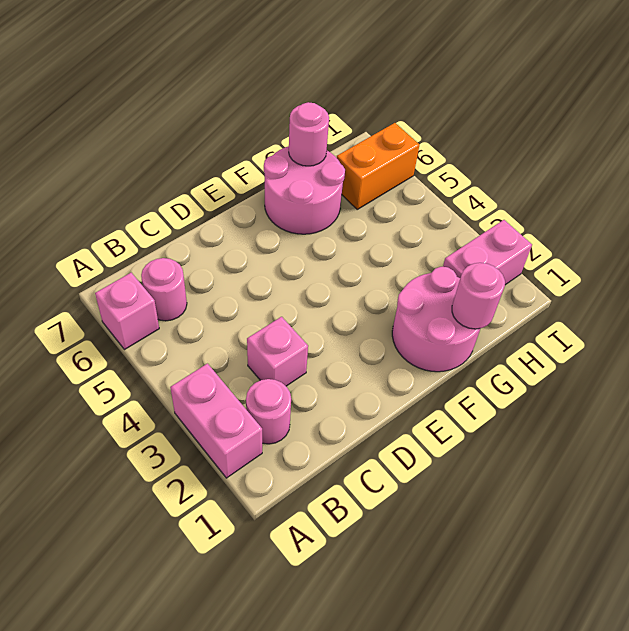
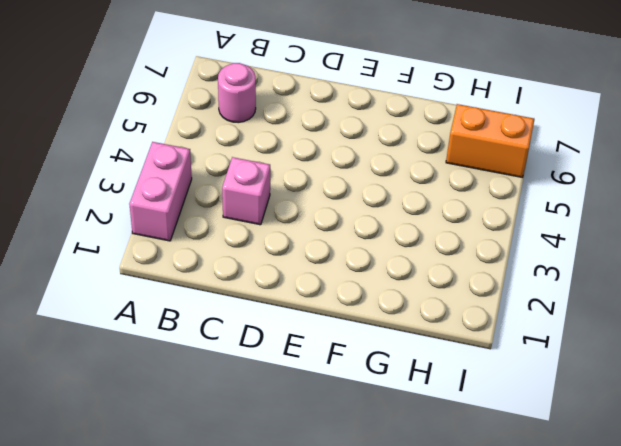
none -> pink brick A6 level 1
none -> pink round brick B2 level 1

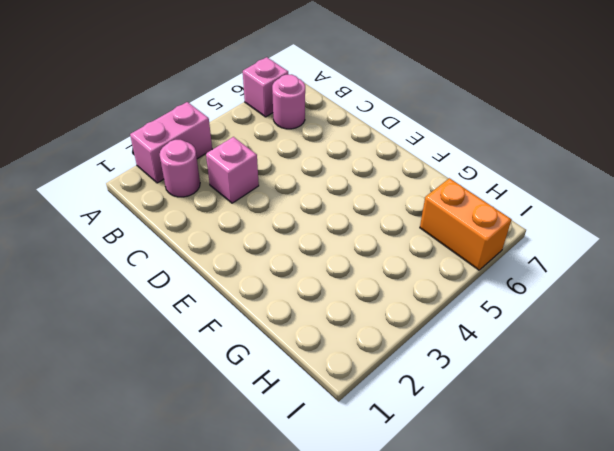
none -> pink round brick F1:G2 level 1
none -> pink round brick F6:G7 level 1

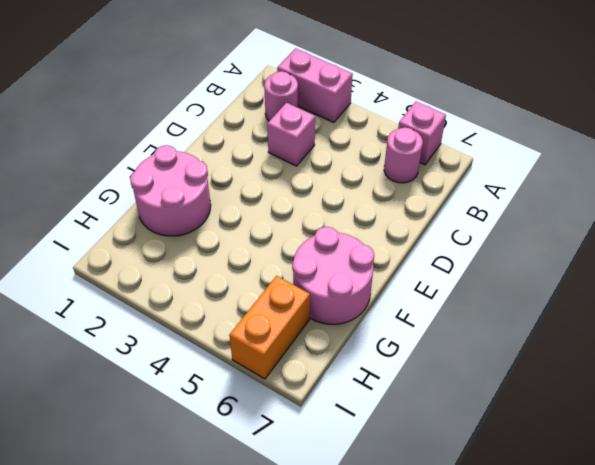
none -> pink brick H2:I2 level 1
none -> pink round brick G1 level 2

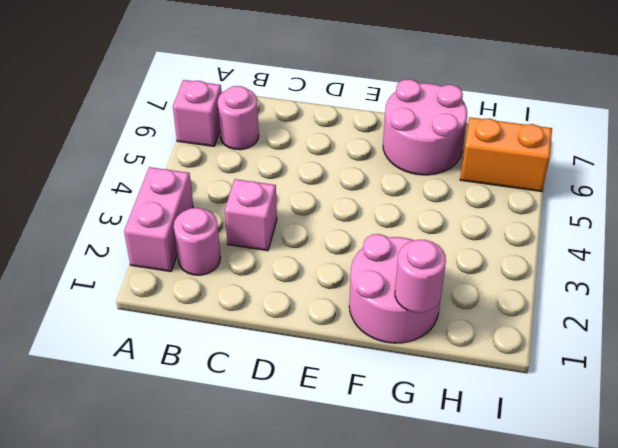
none -> pink brick H2:I2 level 1
none -> pink round brick G7 level 2

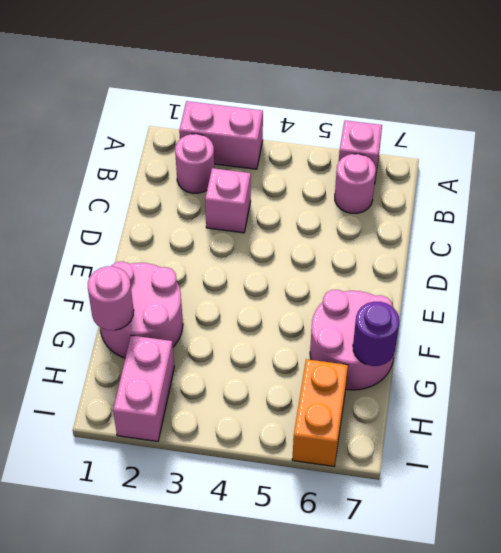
purple round brick G7 level 2 -> pink round brick G7 level 2

